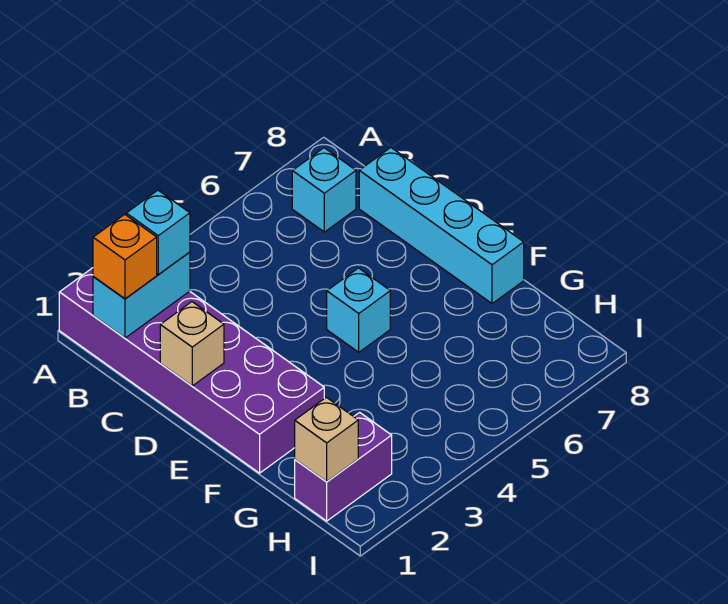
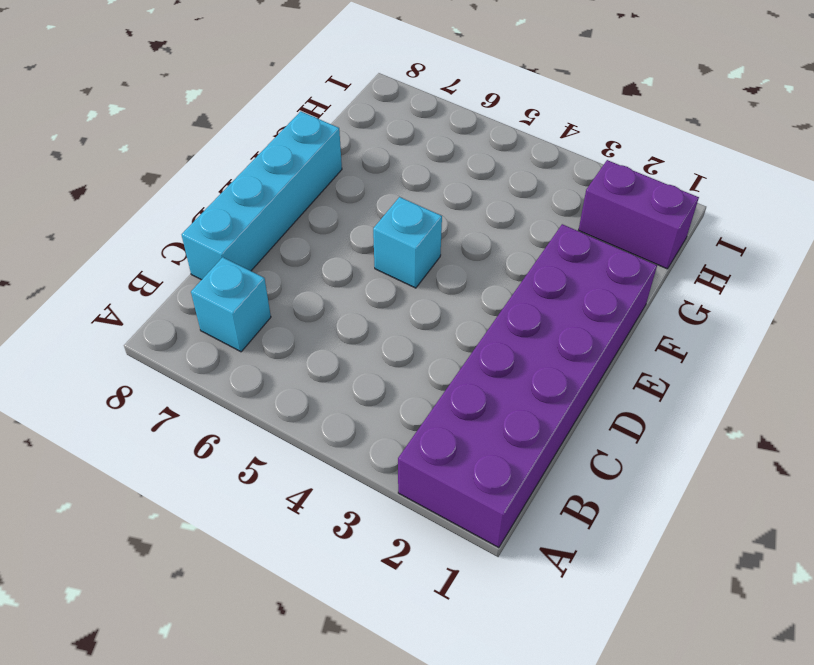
none -> cyan brick B1:B2 level 2
none -> tan brick D1 level 2

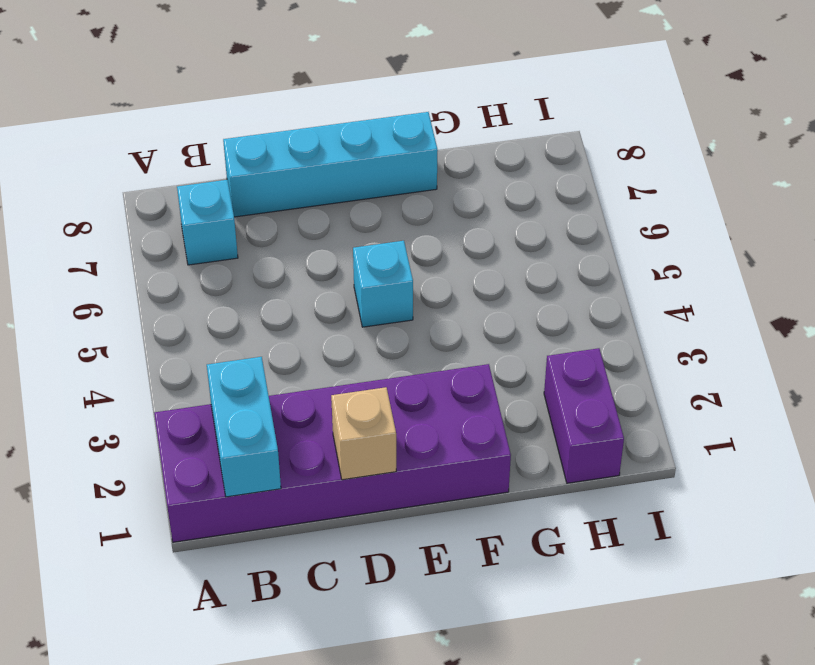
none -> tan brick H1 level 2
none -> orange brick B1 level 3

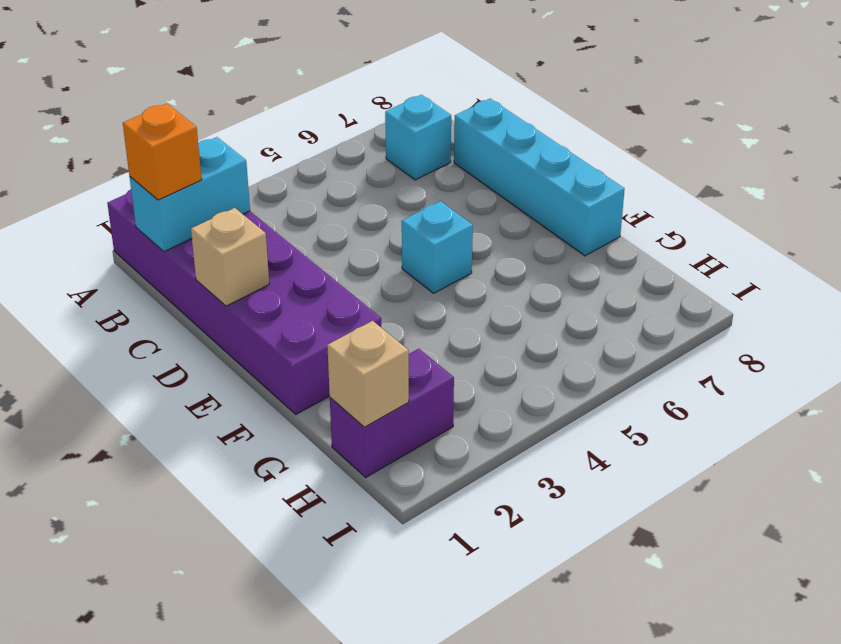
none -> cyan brick B2 level 3

